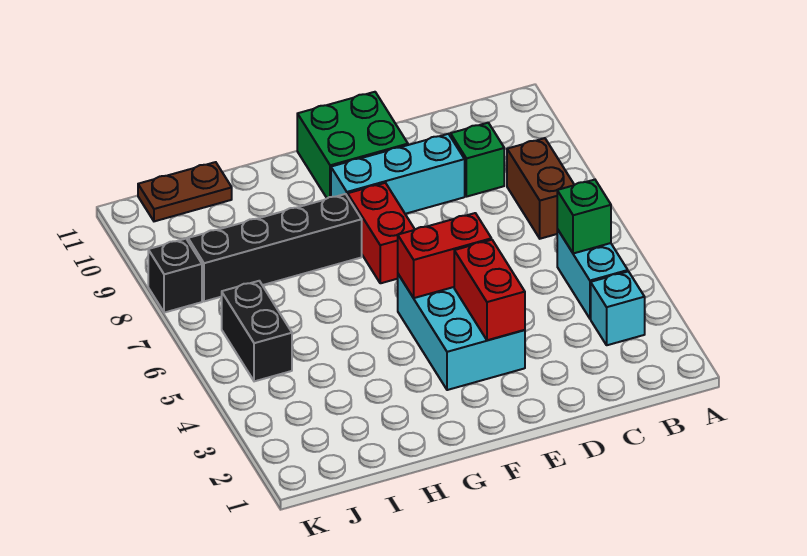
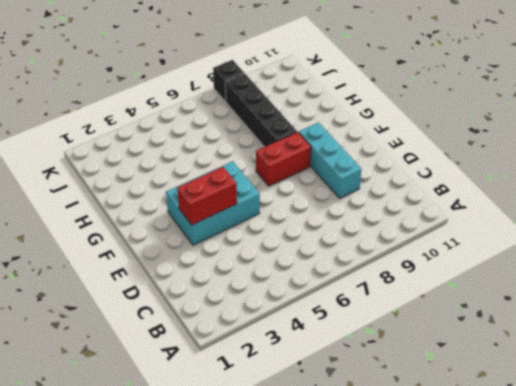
none -> cyan brick B3 level 1
none -> cyan brick B4:B5 level 1
none -> brown brick B7:B8 level 1

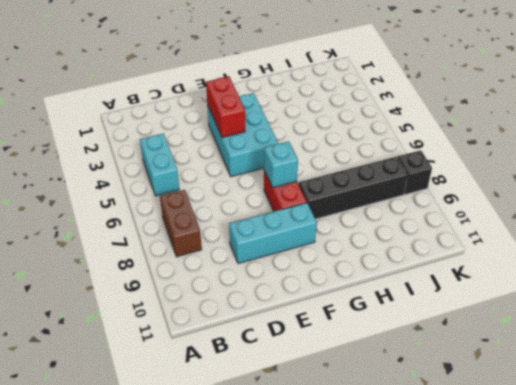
cyan brick F7 level 2 -> cyan brick B3 level 1
none -> green brick C9 level 1
none -> green brick E10:F11 level 1
none -> brown plate I11:J11 level 1

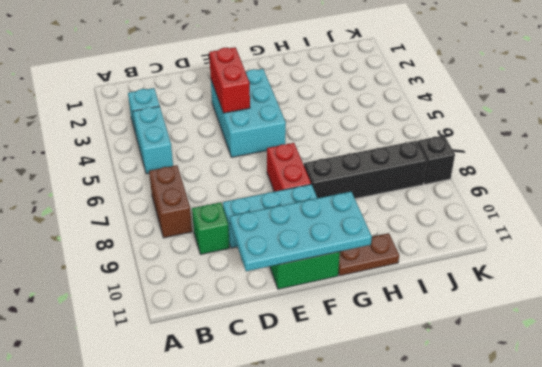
cyan plate D10:G11 level 2 -> none
brown plate G11:H11 level 1 -> brown plate I11:J11 level 1
none -> black brick J5:J6 level 1
none -> green brick B5 level 2
none -> red brick E5:F5 level 2

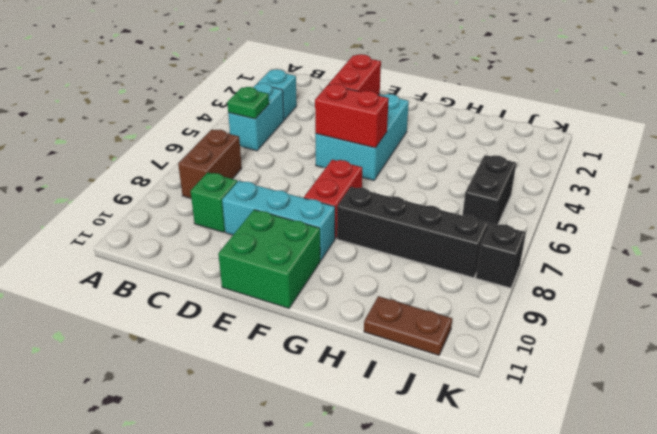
green plate B5 level 2 -> green brick B5 level 2

